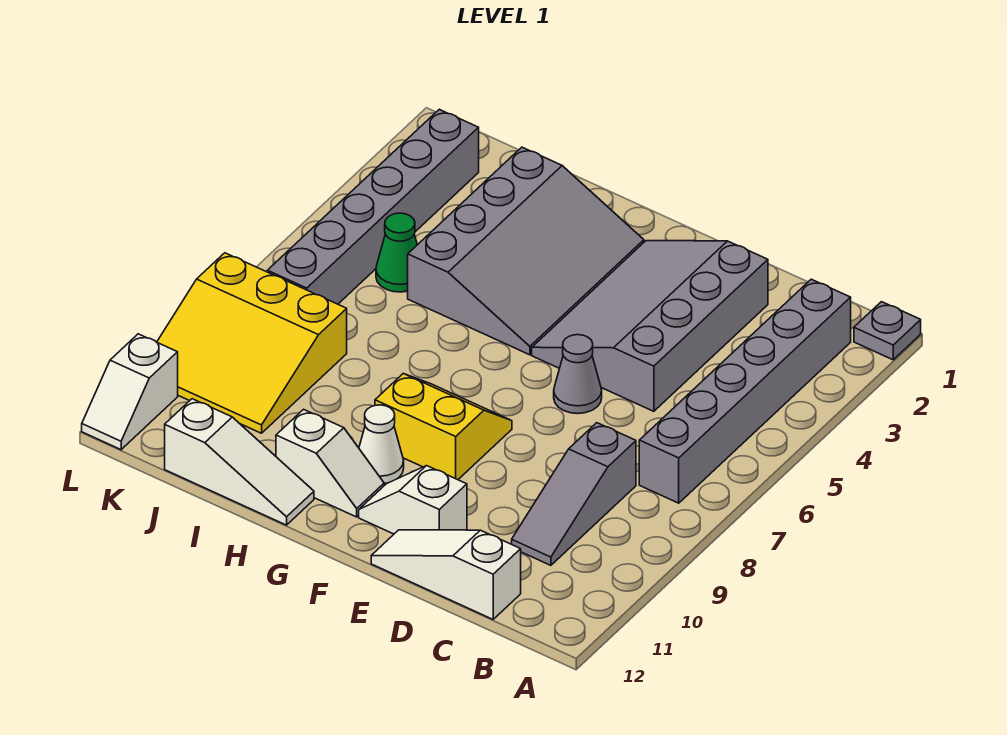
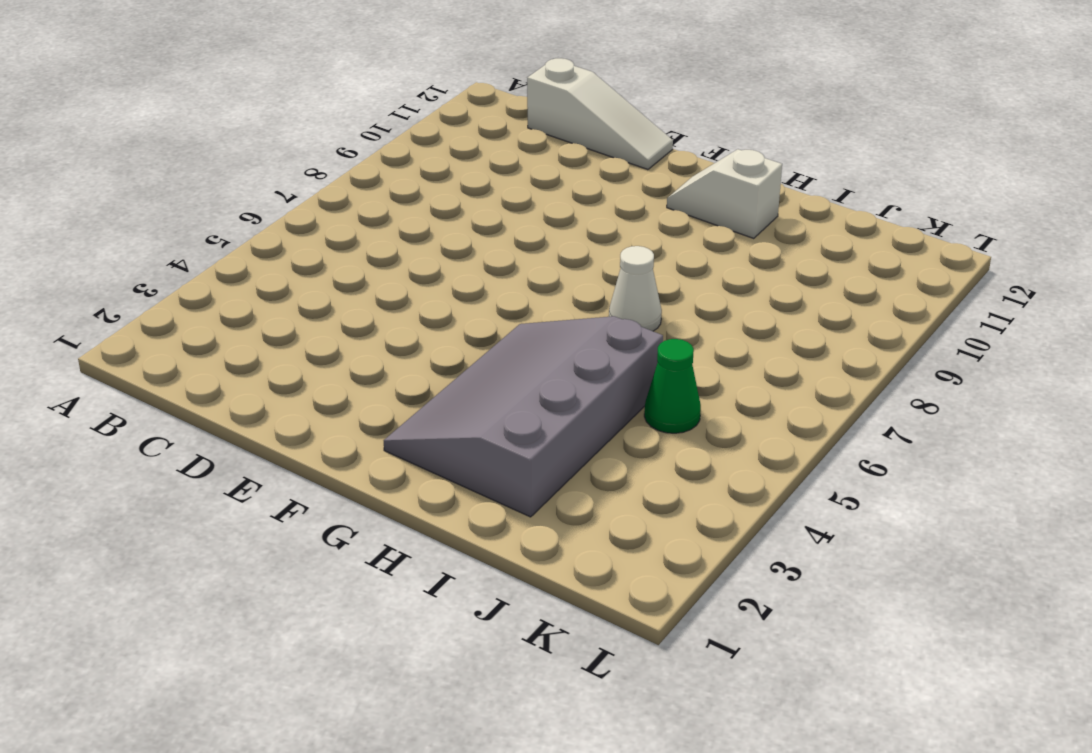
white cone H7 level 1 -> white cone G10 level 1
none -> grey plate A1 level 1
none -> grey brick B2:B7 level 1
none -> grey slope C8:C10 level 1 top 8

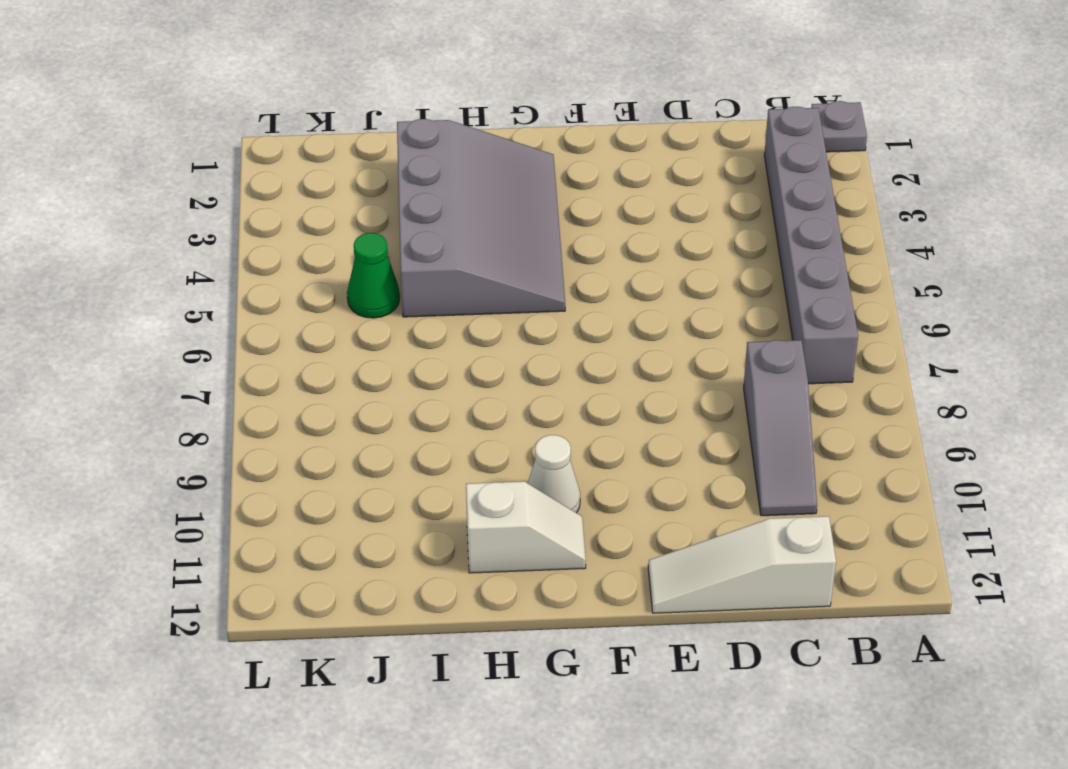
none -> grey slope D2:F5 level 1 top D
none -> grey cone E6 level 1
none -> white slope E11:F11 level 1 top E

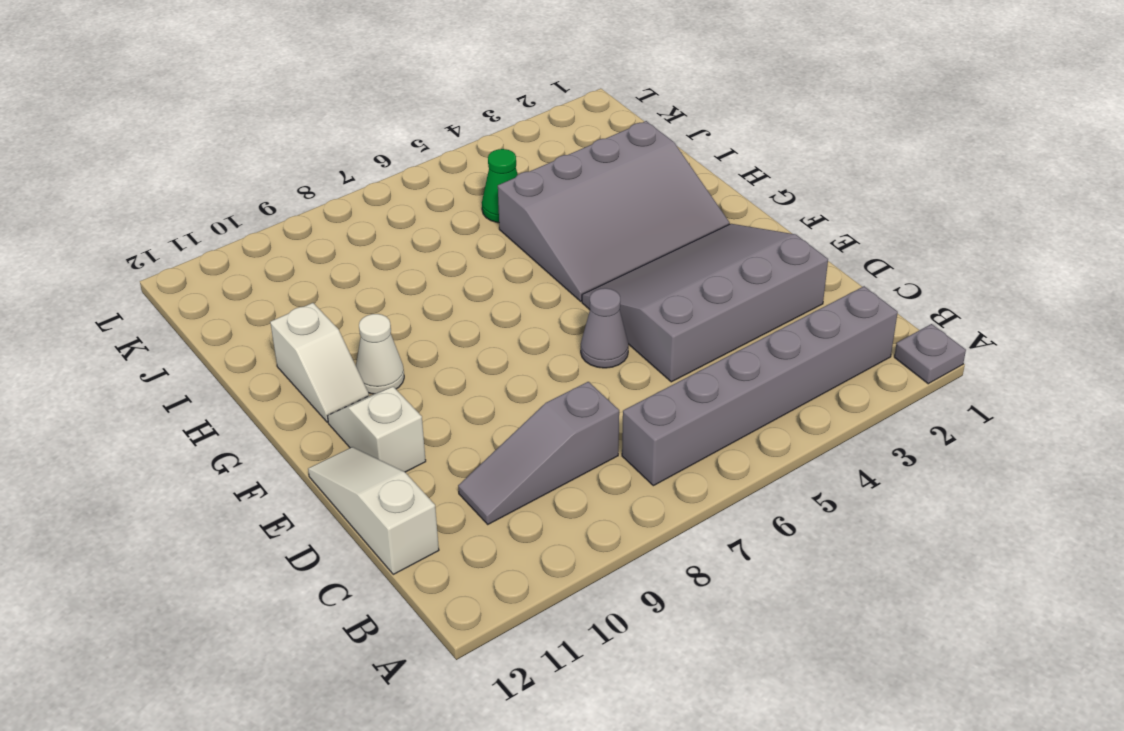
none -> yellow slope F8:G9 level 1 top 9
none -> white slope H12:J12 level 1 top J
none -> yellow slope J8:L10 level 1 top 8

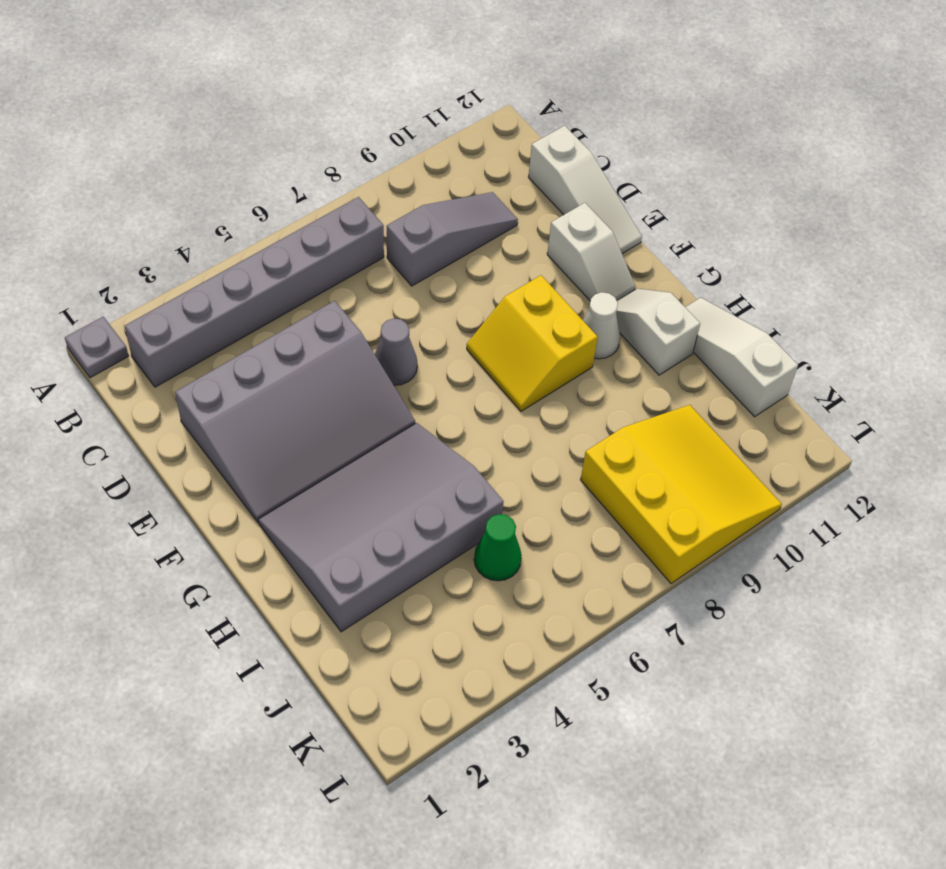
none -> grey brick K2:K7 level 1
none -> white slope L11:L12 level 1 top 11

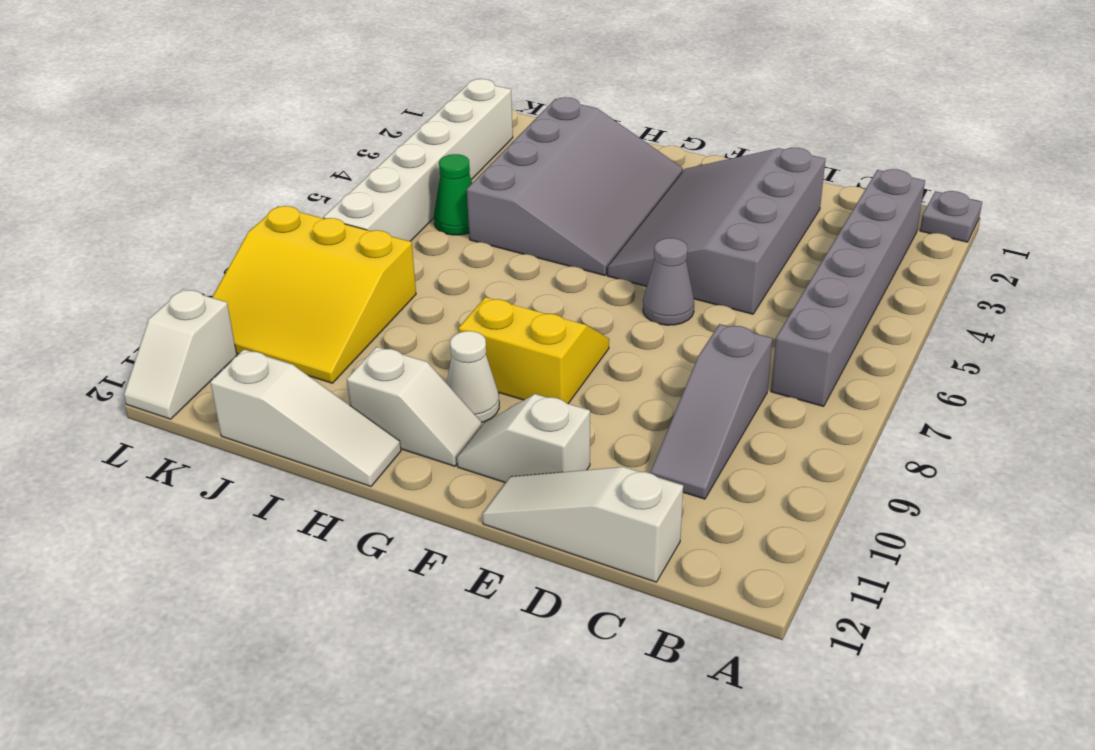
white brick K2:K7 level 1 -> grey brick K2:K7 level 1

